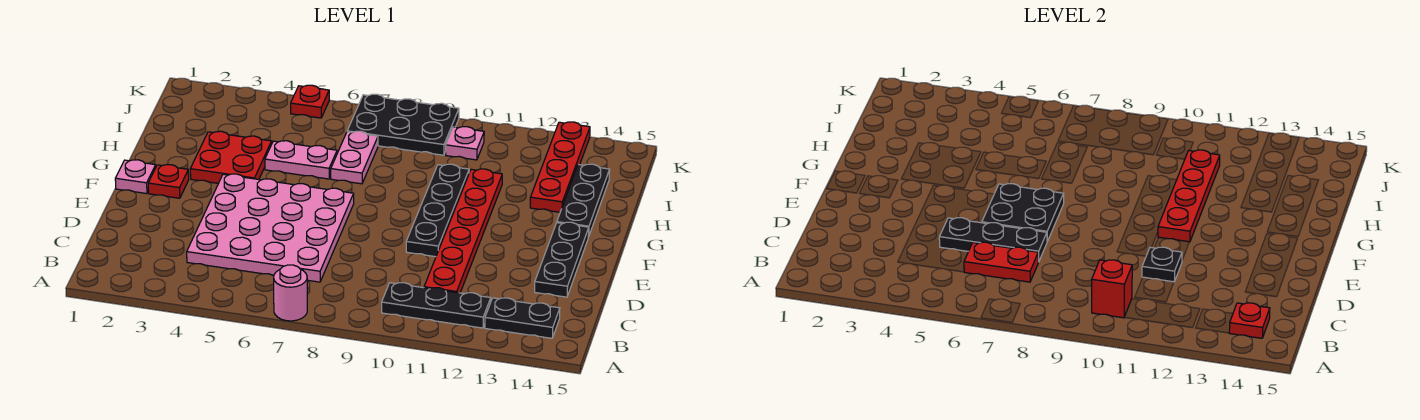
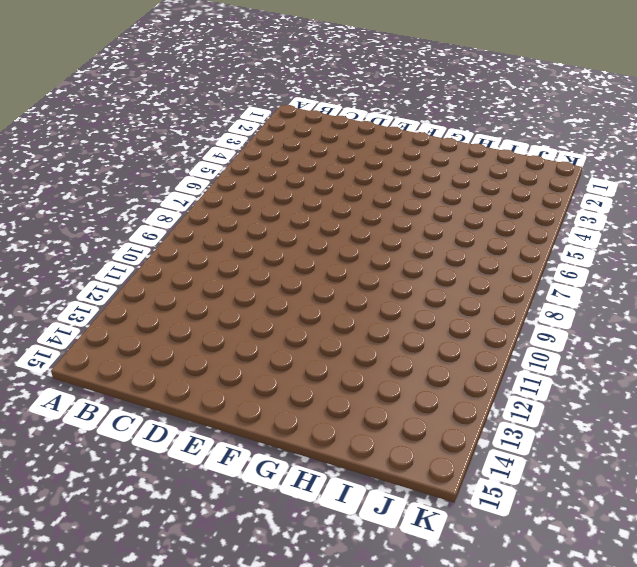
none -> pink round brick A7 level 1
none -> black plate B10:B12 level 1
none -> black plate B13:B14 level 1

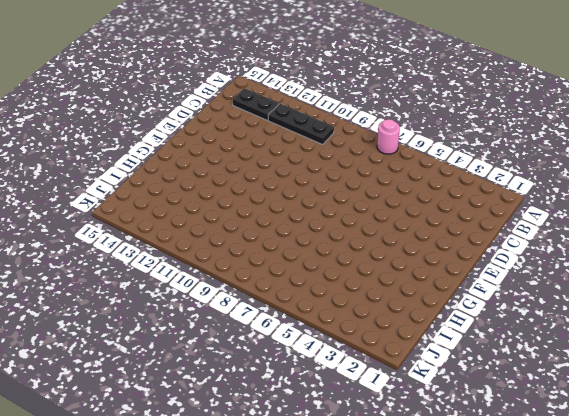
none -> pink plate C4:F7 level 1
none -> red plate C11:H11 level 1
none -> black plate D14:F14 level 1

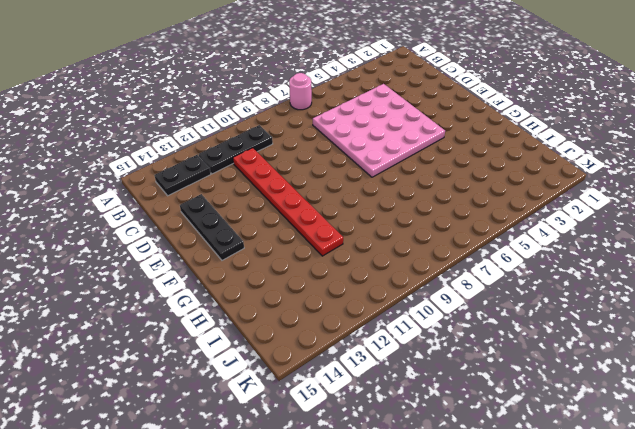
none -> black plate E10:H10 level 1
none -> pink plate F1 level 1
none -> red plate F2 level 1

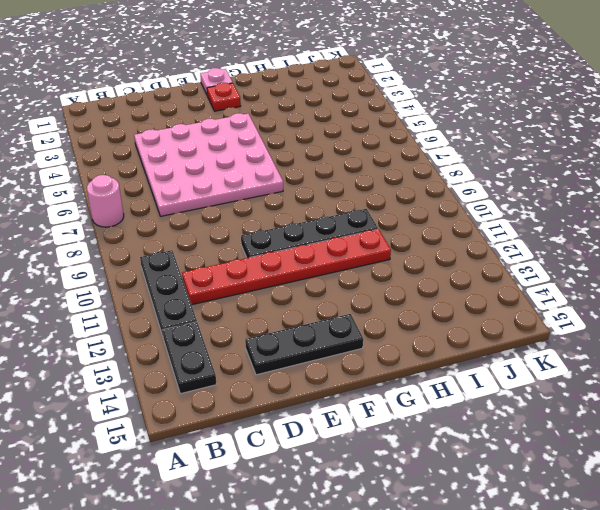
none -> red plate G3:H4 level 1
none -> black plate G14:I14 level 1
none -> pink plate H5:H6 level 1

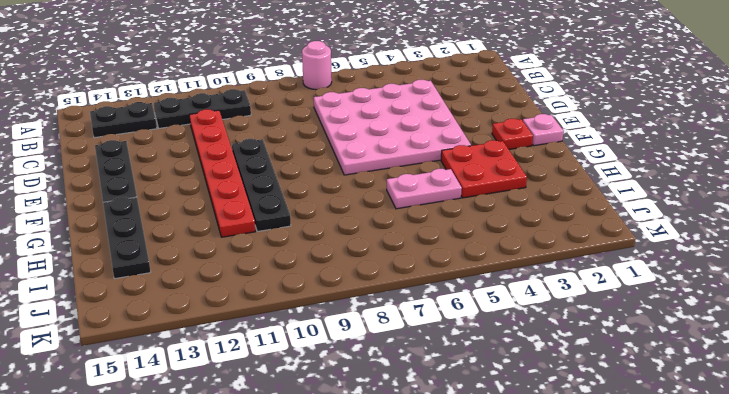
none -> pink plate H7:I7 level 1
none -> red plate H13:K13 level 1
none -> black plate J7:K9 level 1

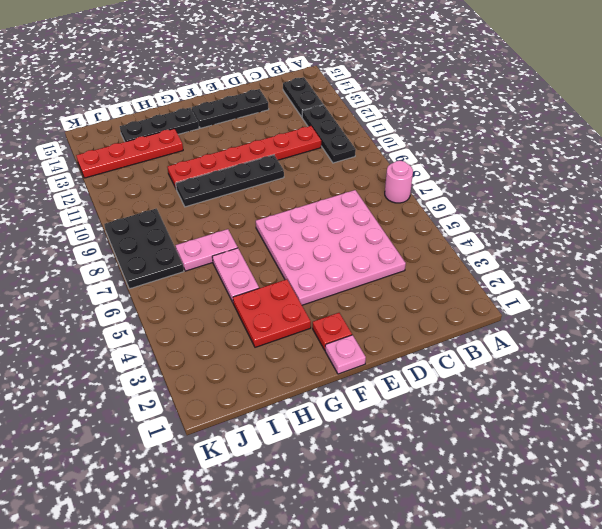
none -> pink plate J10 level 1
none -> red plate K5 level 1
none -> red brick B10 level 2

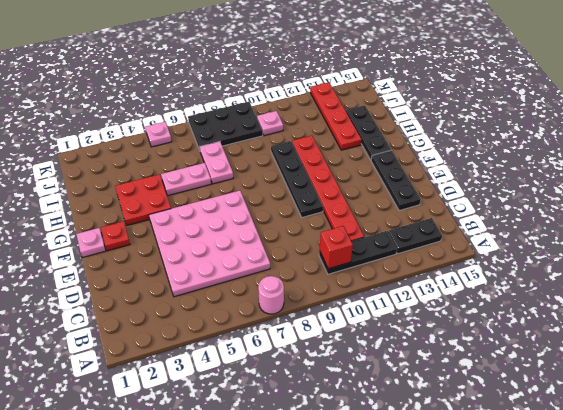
pink plate K5 level 1 -> red plate K5 level 1
none -> red plate B14 level 2
none -> red plate C6:C7 level 2
none -> black plate D5:D7 level 2

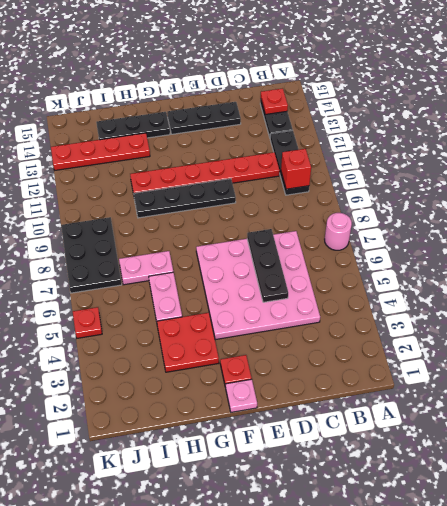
none -> pink plate J10 level 1
none -> red plate C6:C7 level 2
none -> black plate D11 level 2

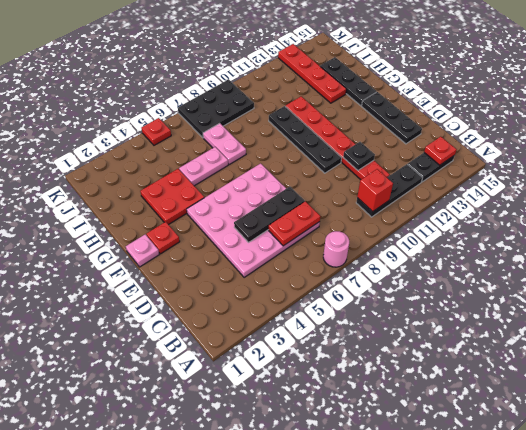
none -> pink plate J10 level 1
none -> black plate E6:F7 level 2
none -> red plate F11:I11 level 2

